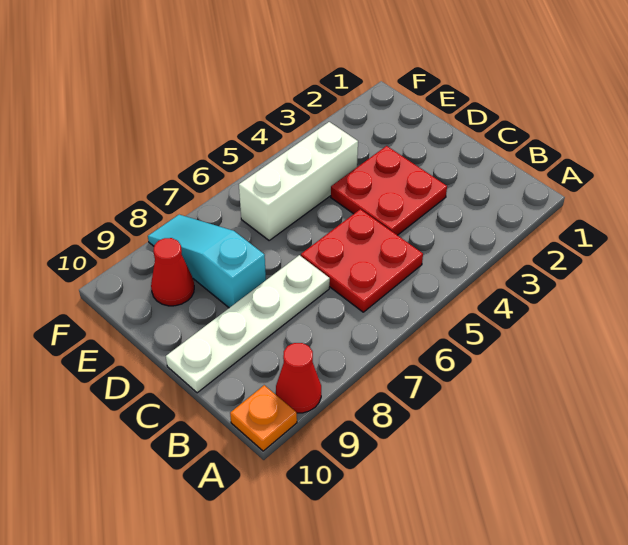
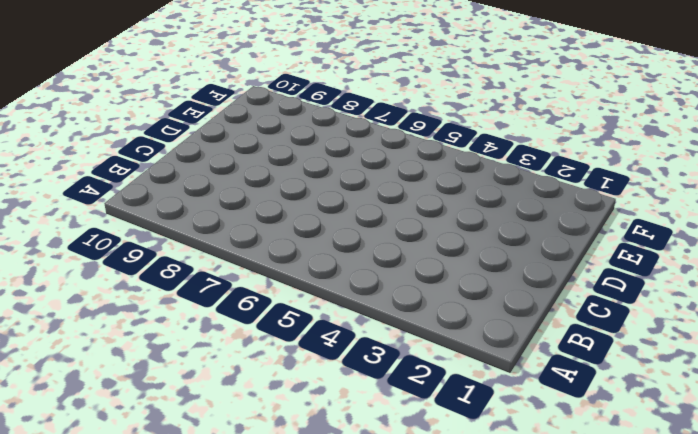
none -> red cone A9 level 1
none -> orange plate A10 level 1

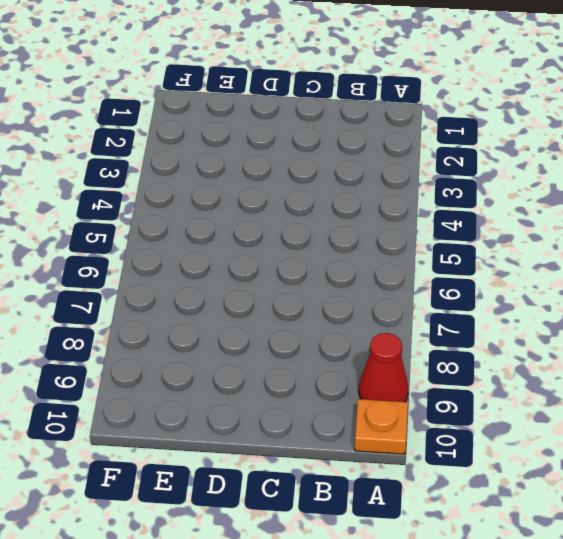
none -> red plate B5:C6 level 1
none -> red plate C3:D4 level 1

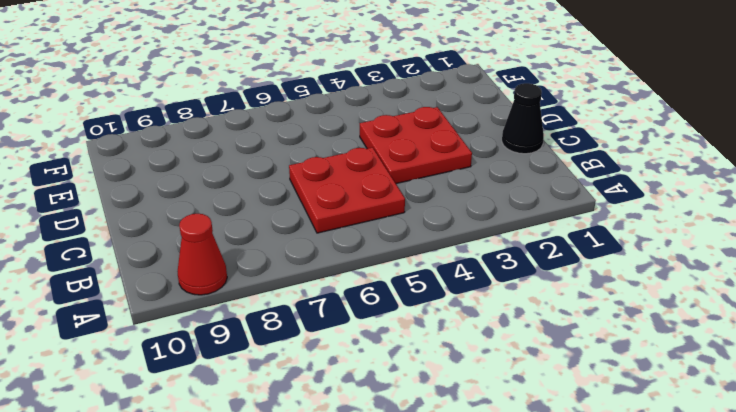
black cone C1 level 1 -> none
none -> orange plate A10 level 1
none -> white plate C7:C10 level 1

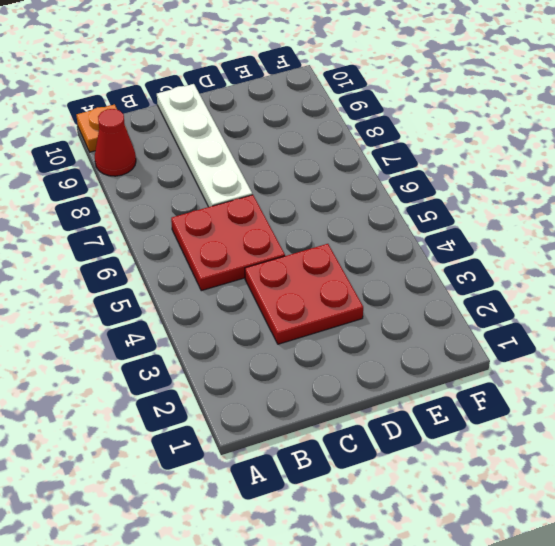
none -> cyan slope D8:F8 level 1 top D
none -> white brick E4:E6 level 1

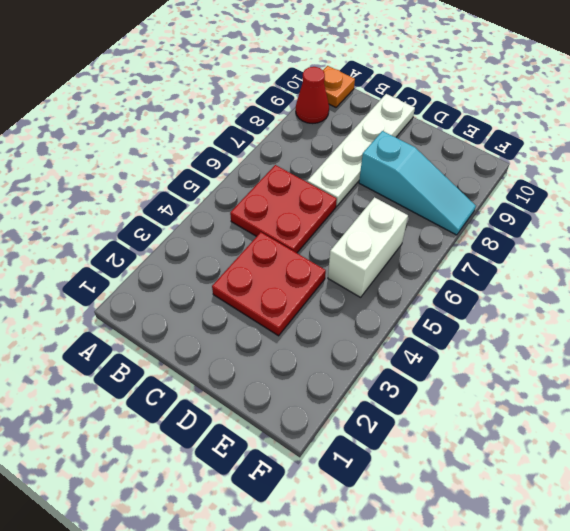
white brick E5:E6 level 1 -> white brick E4:E6 level 1
none -> red cone E9 level 1

